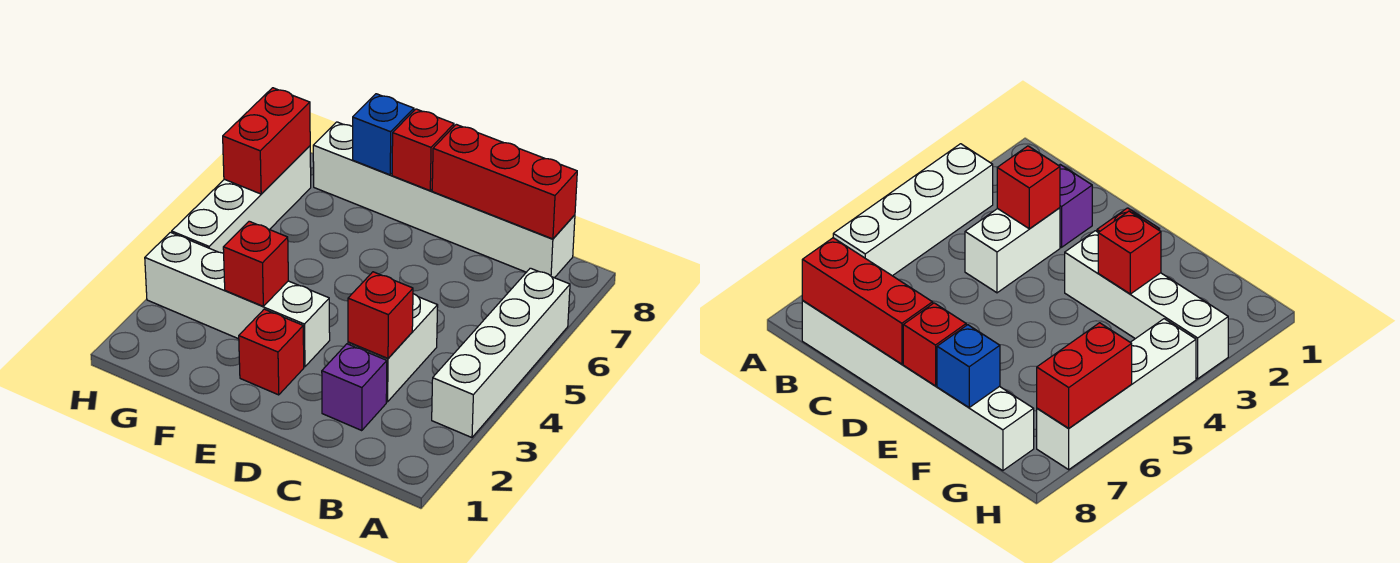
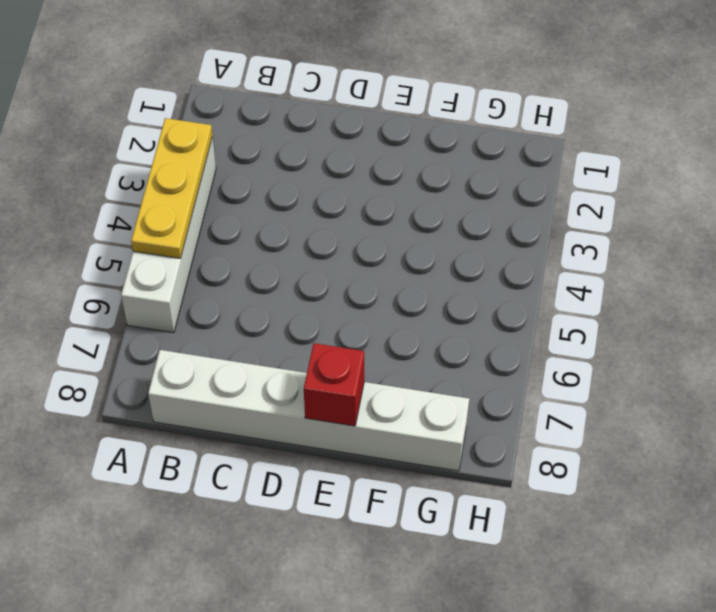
yellow plate A3:A5 level 2 -> none
none -> purple brick C2 level 1
none -> white brick C3:C4 level 1
none -> red brick E2 level 1

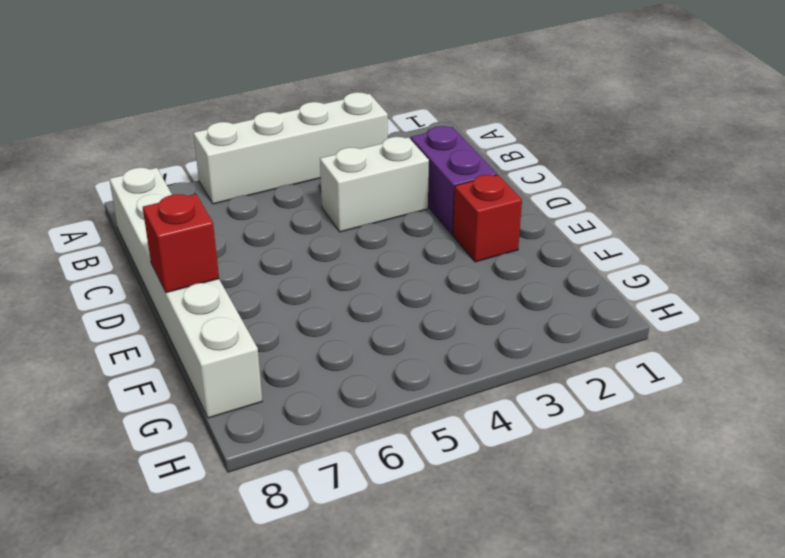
purple brick C2:D2 level 1 -> purple brick C2 level 1
none -> white brick E3:H3 level 1
none -> white brick H4:H7 level 1
none -> red brick B8:D8 level 2

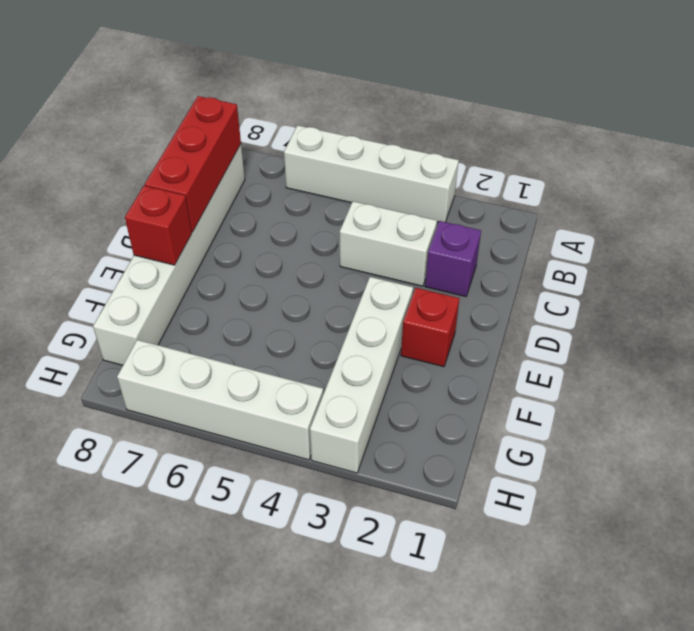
none -> red brick C3 level 2
none -> red brick F3 level 2
none -> blue brick F8 level 2

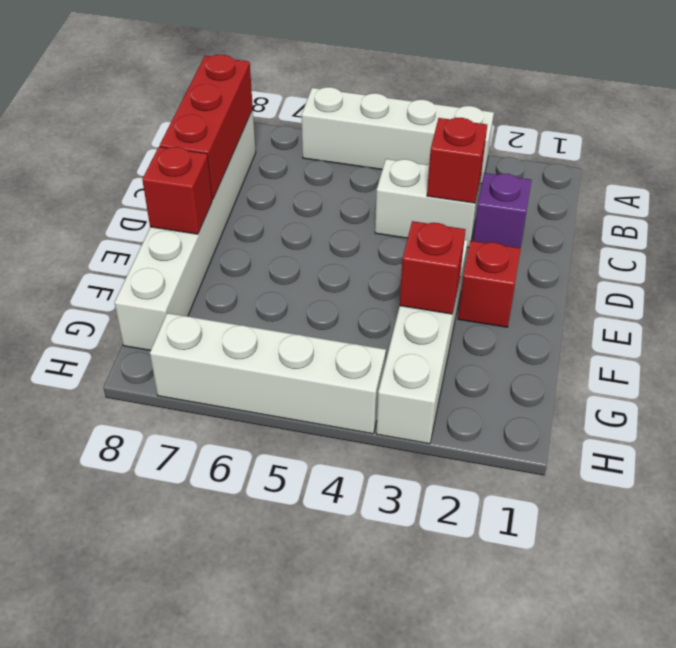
none -> blue brick F8 level 2
none -> red brick H6:H7 level 2

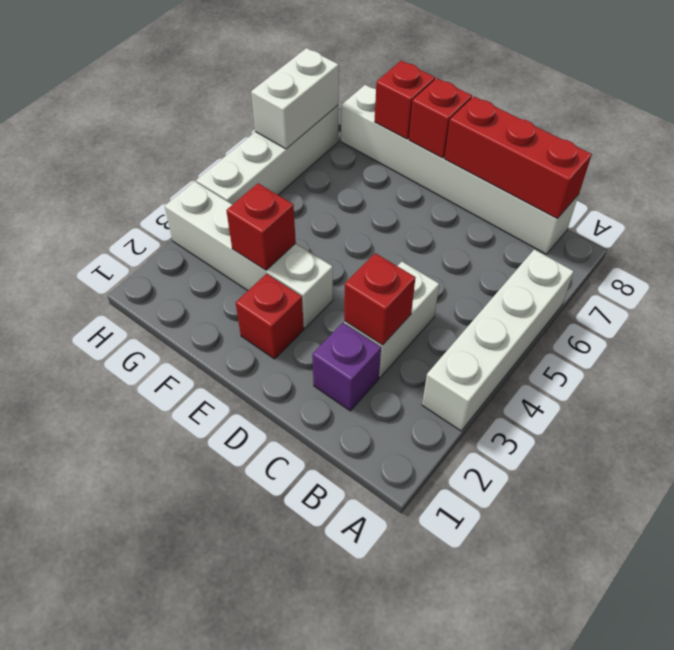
red brick F8 level 2 -> blue brick F8 level 2
white brick H6:H7 level 2 -> red brick H6:H7 level 2

